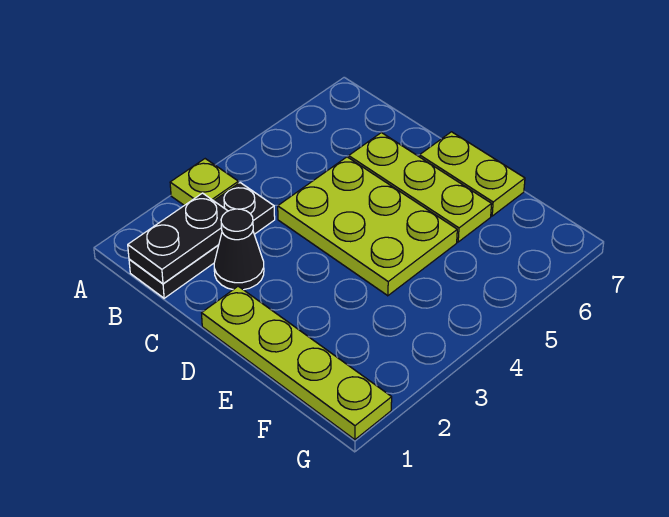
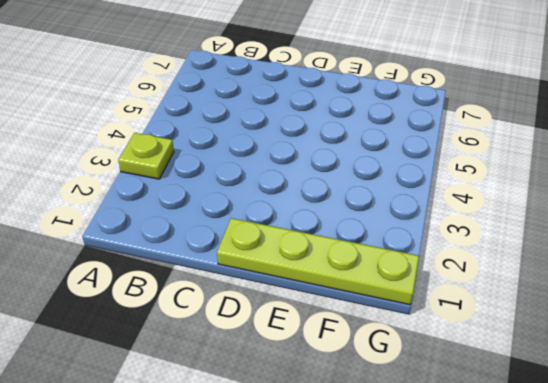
none -> black plate B1:B3 level 1
none -> black cone C2 level 1

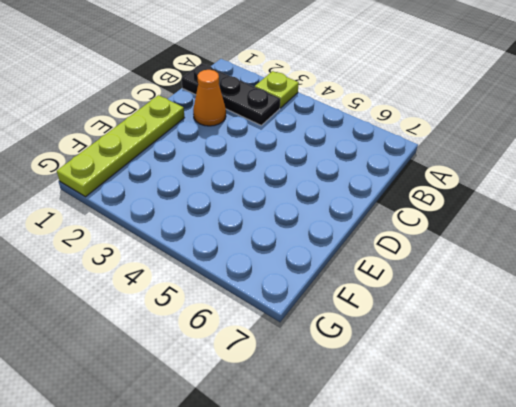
orange cone C2 level 1 -> black cone C2 level 1
none -> lime plate C4:E5 level 1
none -> lime plate C6:E6 level 1

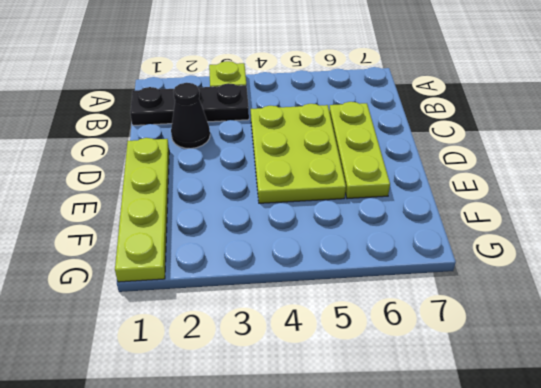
none -> lime plate D7:E7 level 1
none -> black plate B1:B2 level 2

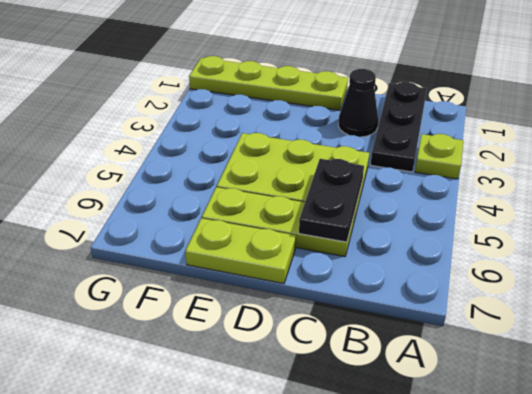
black plate C5:C6 level 2 -> black plate B1:B2 level 2

